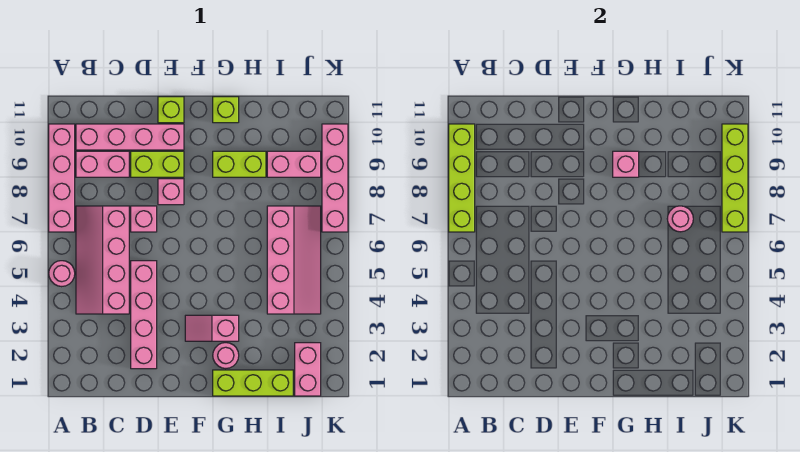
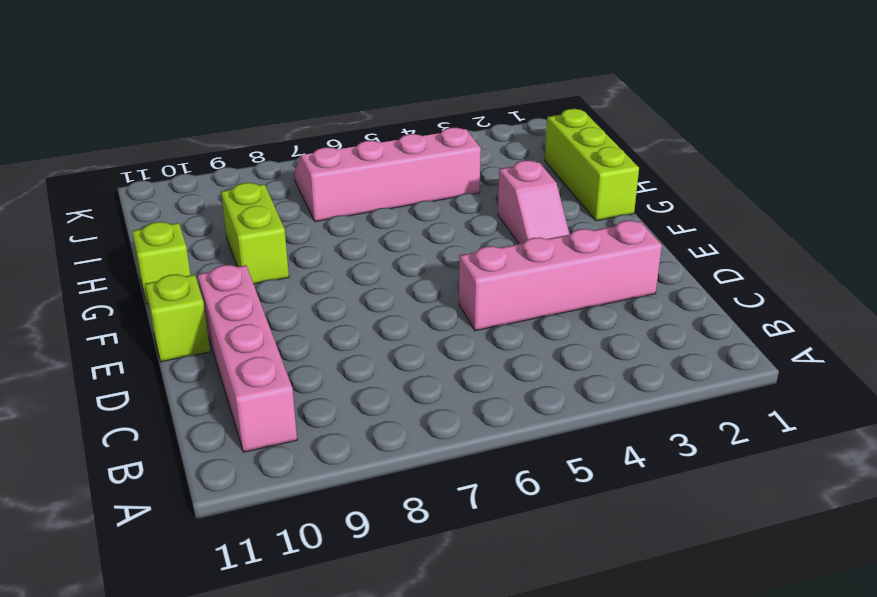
none -> pink round brick A5 level 1
none -> pink brick A7:A10 level 1
none -> pink slope B4:C7 level 1 top C

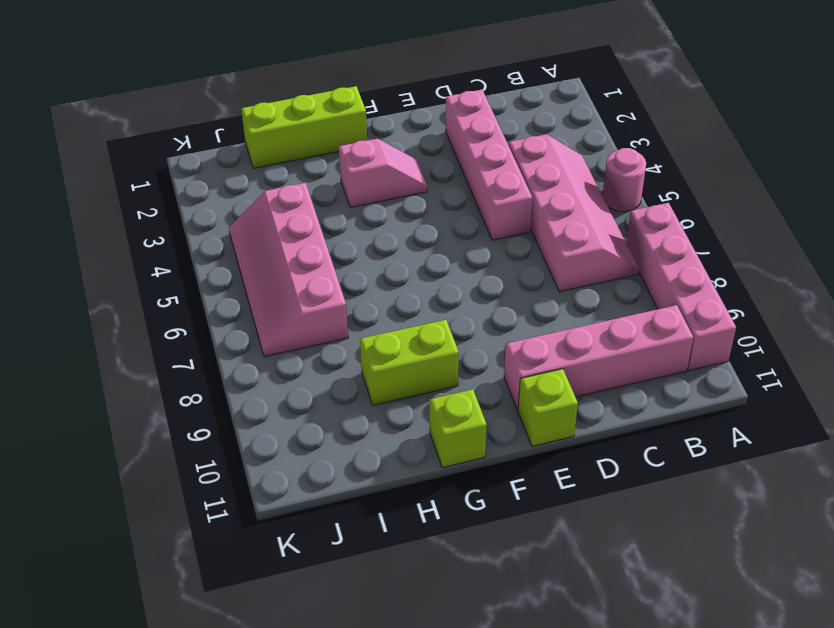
none -> pink brick B9:C9 level 1
none -> pink brick D7 level 1
none -> lime brick D9:E9 level 1

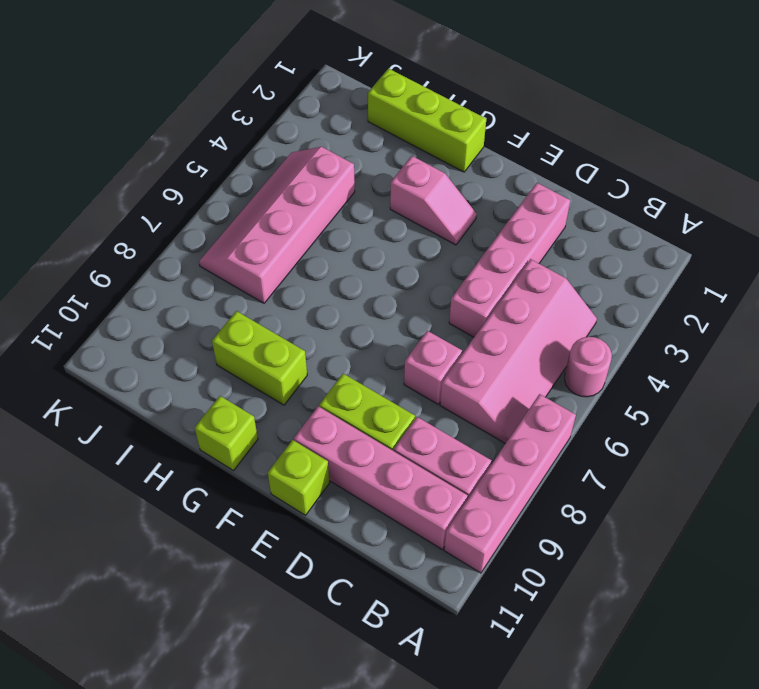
none -> pink brick E8 level 1
none -> pink round brick G2 level 1
none -> pink brick I9:J9 level 1

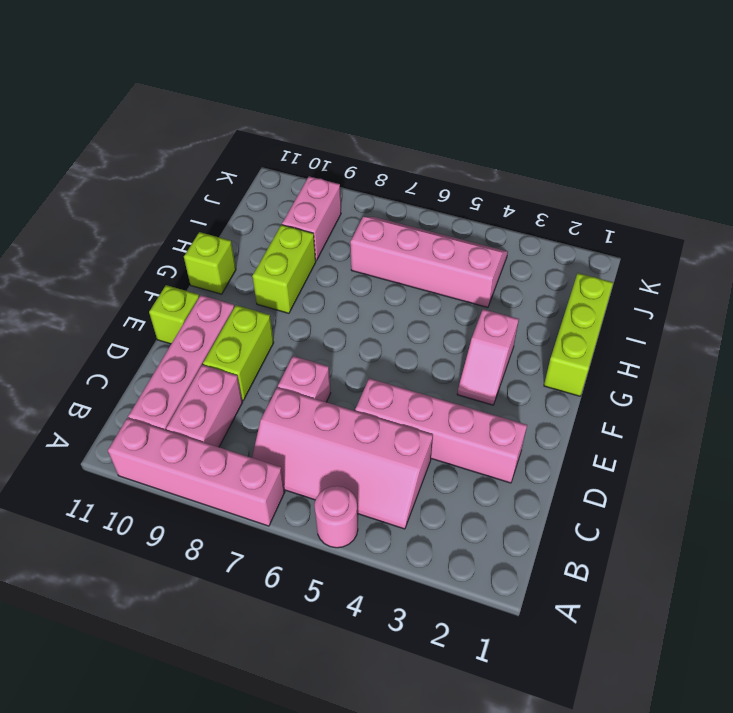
none -> pink brick E8 level 1
none -> pink round brick G2 level 1
none -> pink brick J1:J2 level 1

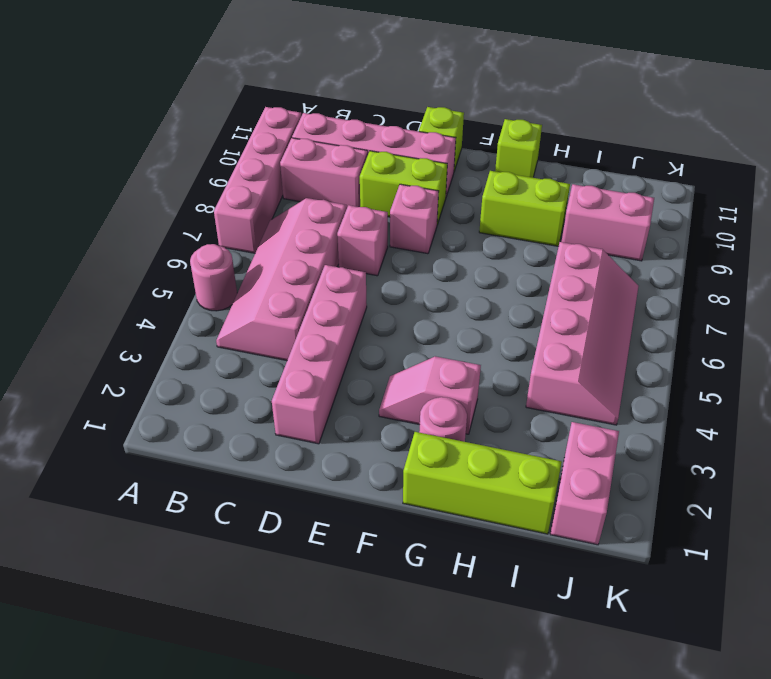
none -> pink brick K7:K10 level 1
none -> lime brick A7:A10 level 2
none -> pink brick G9 level 2

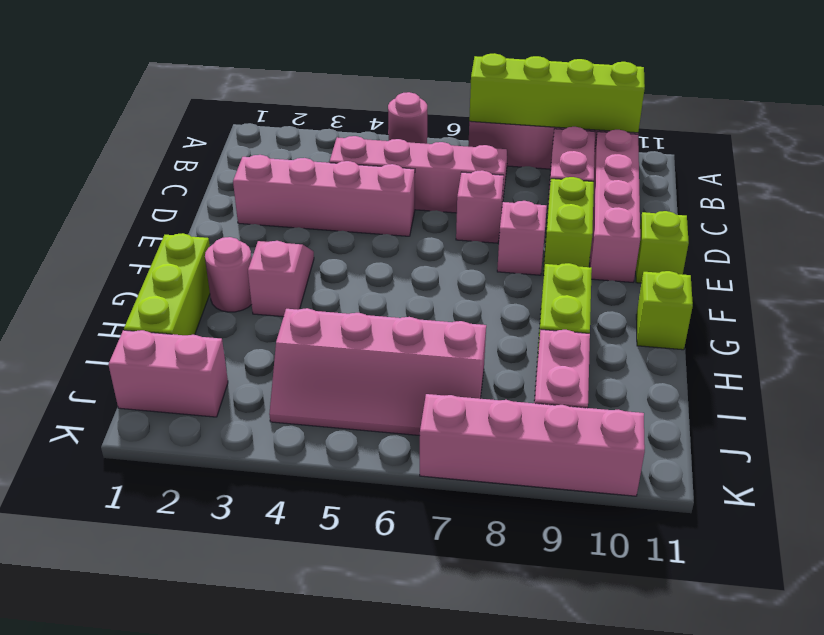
none -> pink brick G9 level 2
none -> pink round brick I7 level 2
none -> lime brick K7:K10 level 2

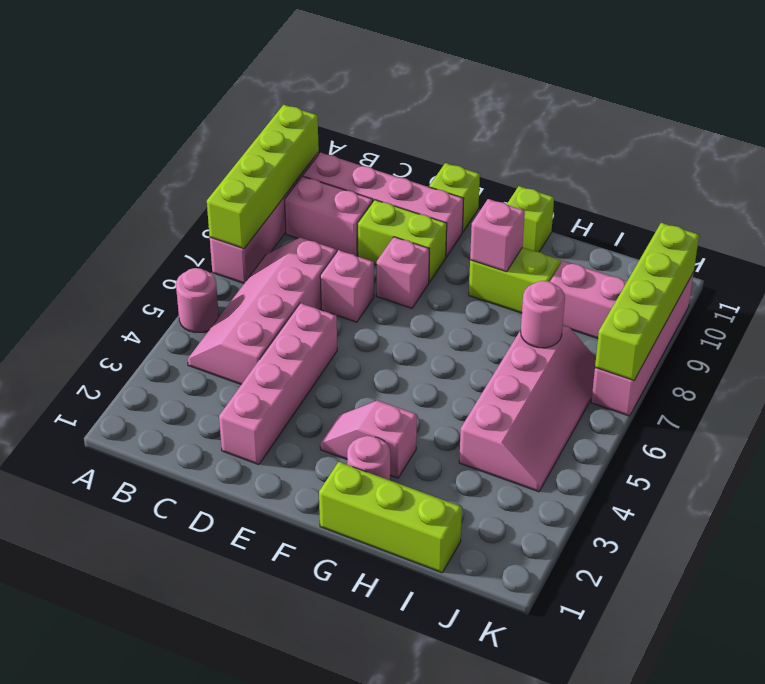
none -> pink brick J1:J2 level 1

